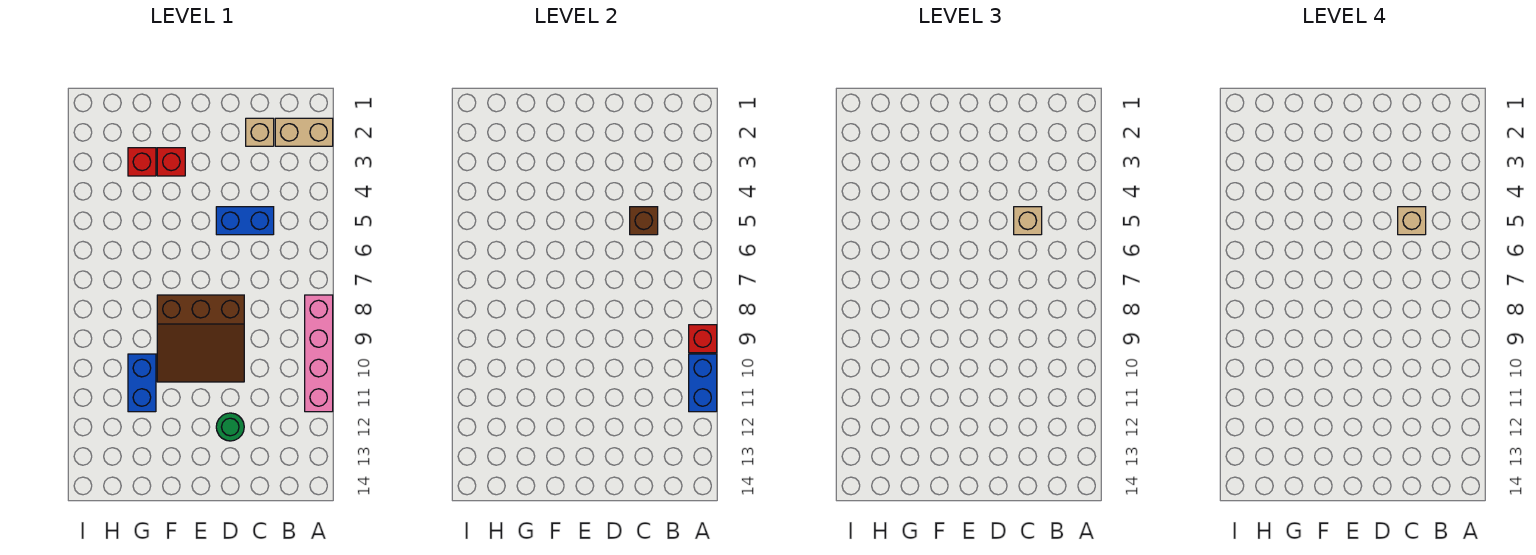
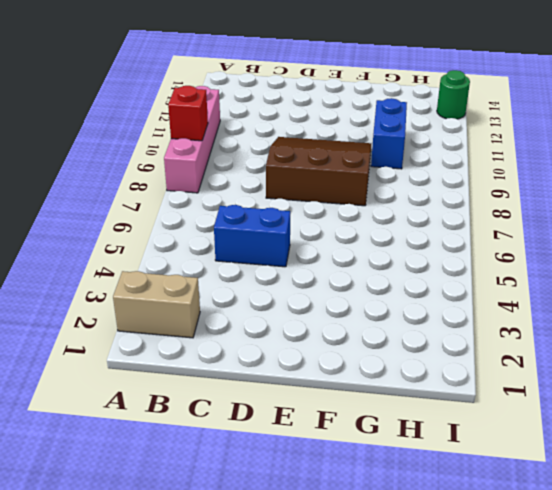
green round brick I13 level 1 -> green round brick D12 level 1
none -> tan brick C2 level 1
none -> red brick F3 level 1
none -> red brick G3 level 1

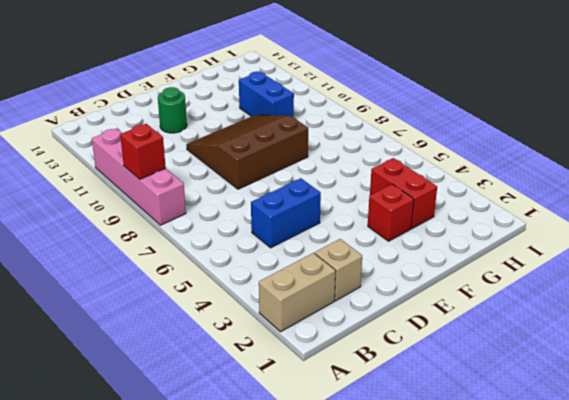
red brick G3:G4 level 1 -> red brick G3 level 1
none -> blue brick A10:A11 level 2
none -> brown brick C5 level 2
none -> tan brick C5 level 3

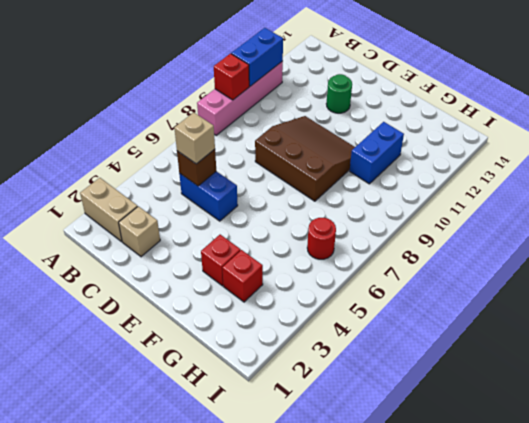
red round brick H6 level 1 -> none
none -> tan brick C5 level 4

